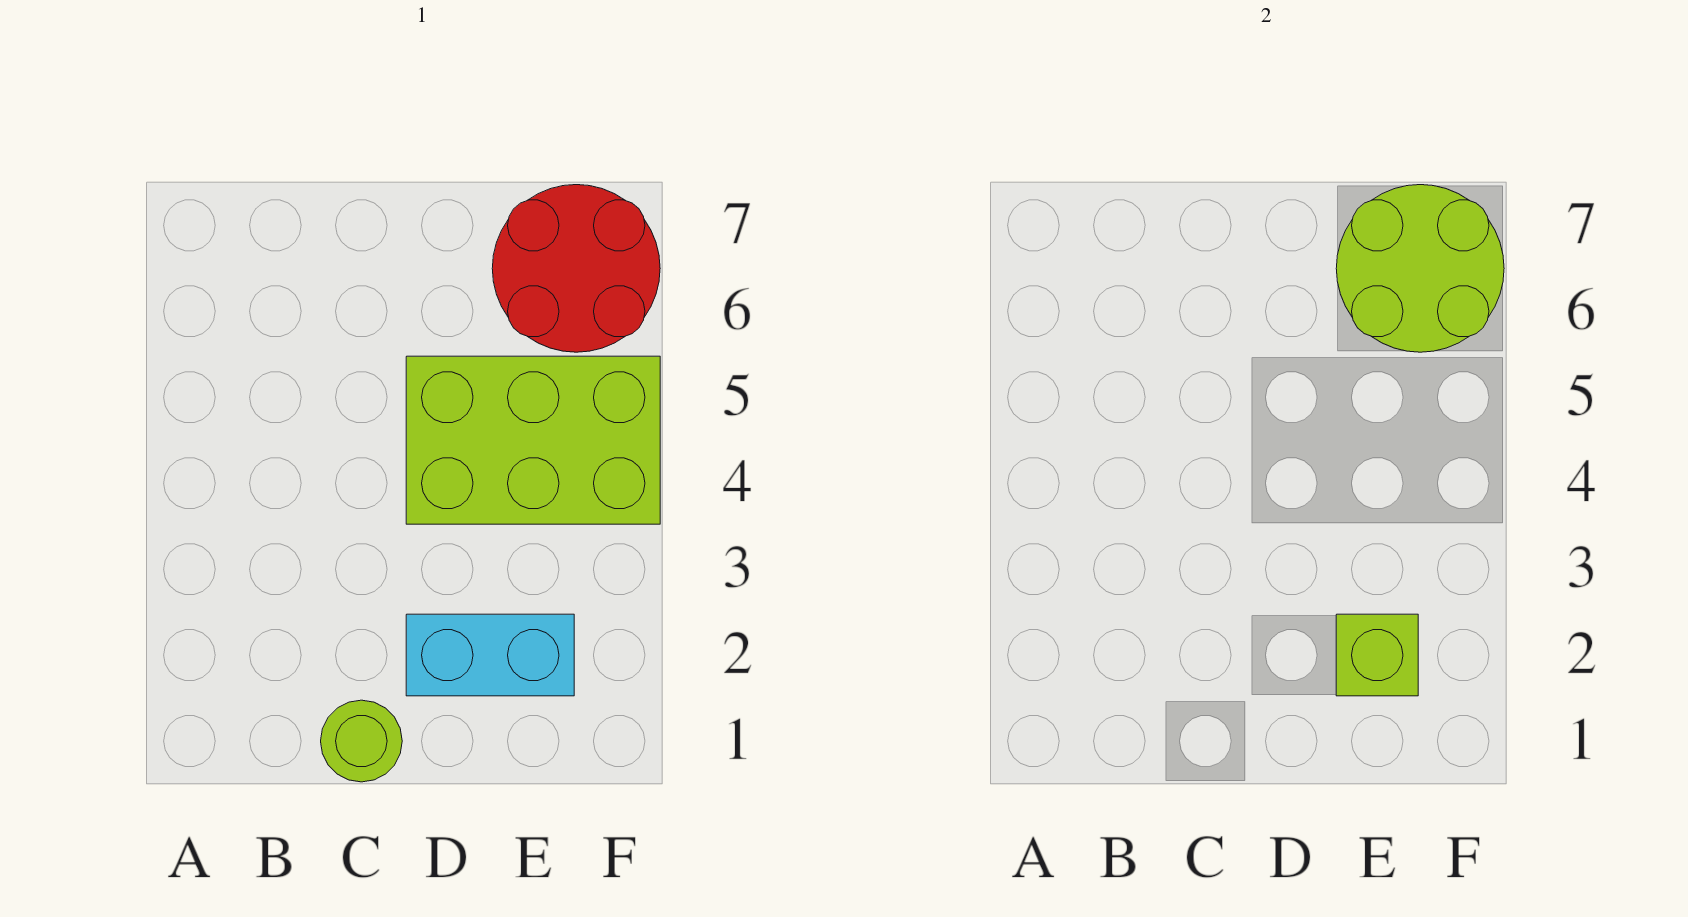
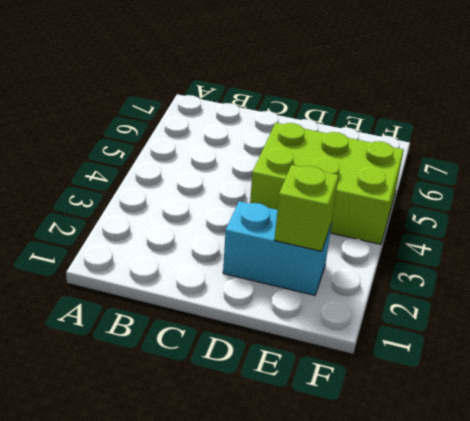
none -> lime round brick C1 level 1
none -> red round brick E6:F7 level 1

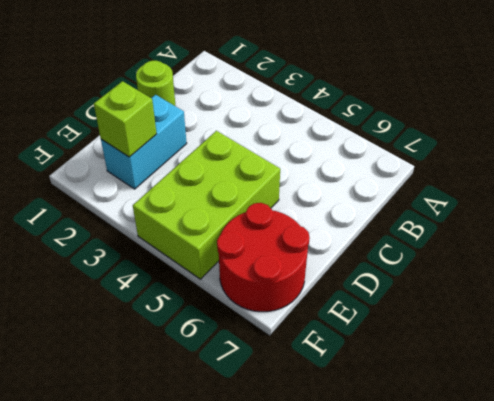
none -> lime round brick E6:F7 level 2

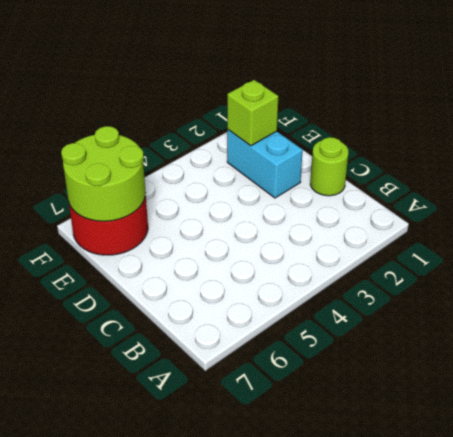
none -> lime brick D4:F5 level 1

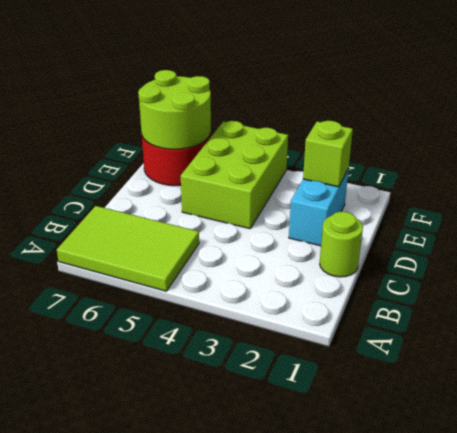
lime tile A5:B7 level 1 -> none

